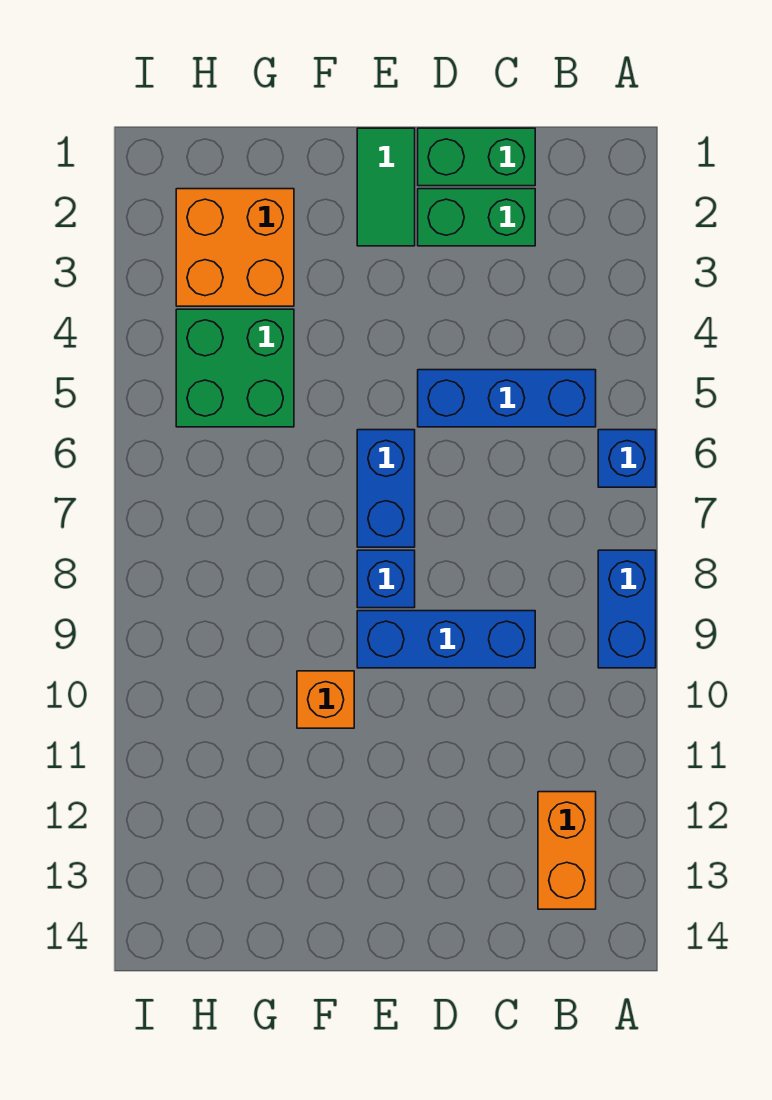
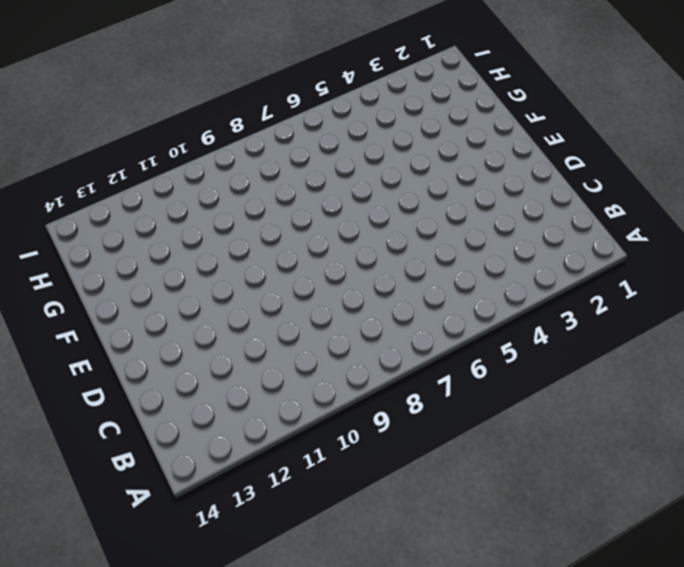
none -> blue brick A6 level 1
none -> blue brick A8:A9 level 1
none -> blue brick B5:D5 level 1

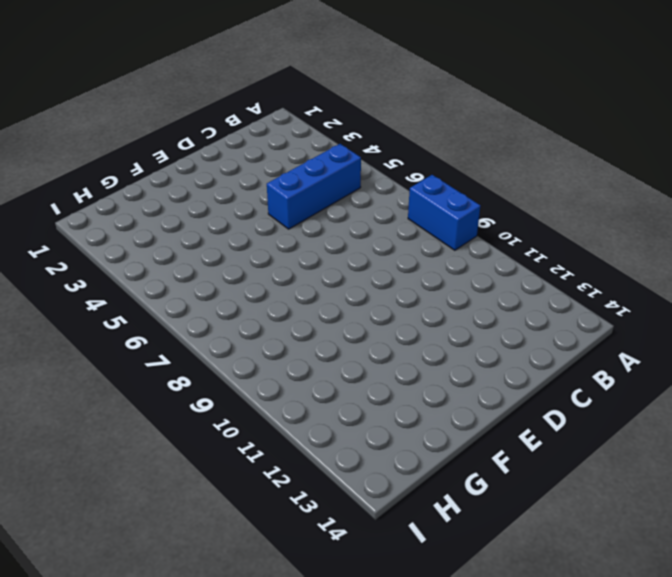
none -> blue brick A6 level 1
none -> orange brick B12:B13 level 1
none -> green brick C1:D1 level 1

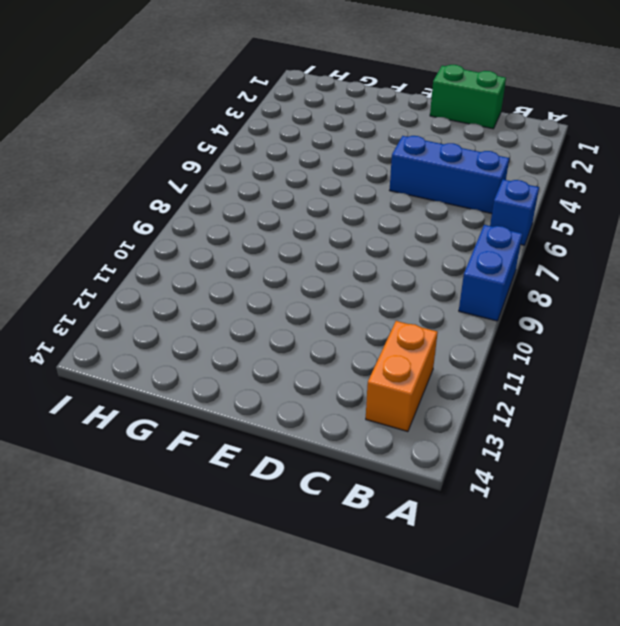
none -> green brick C2:D2 level 1
none -> blue brick C9:E9 level 1
none -> green tile E1:E2 level 1

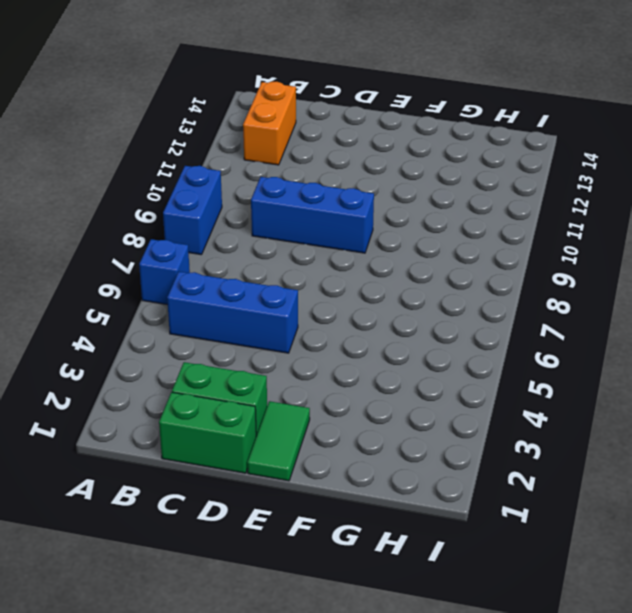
none -> blue brick E6:E7 level 1
none -> blue brick E8 level 1
none -> orange brick F10 level 1

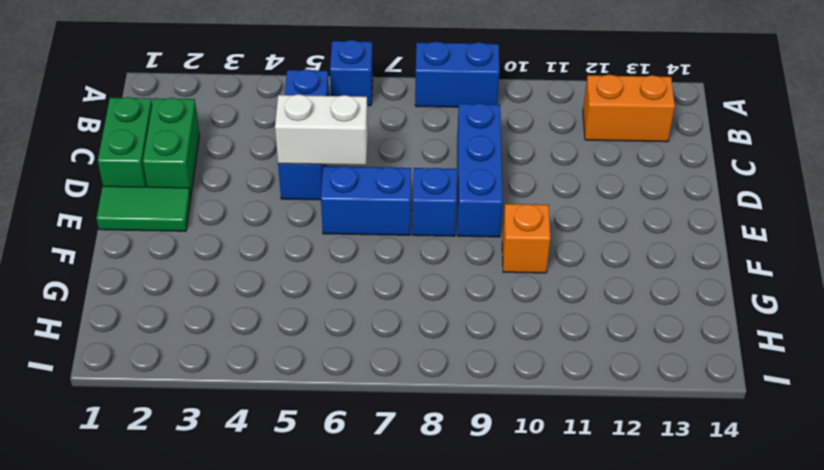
white brick D5:D6 level 2 -> none
none -> orange brick G2:H3 level 1
none -> green brick G4:H5 level 1

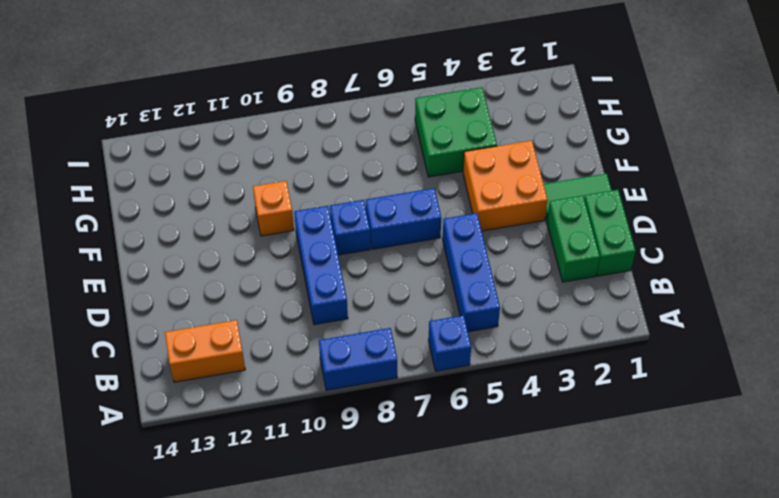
orange brick E3:F4 level 1 -> orange brick G2:H3 level 1

